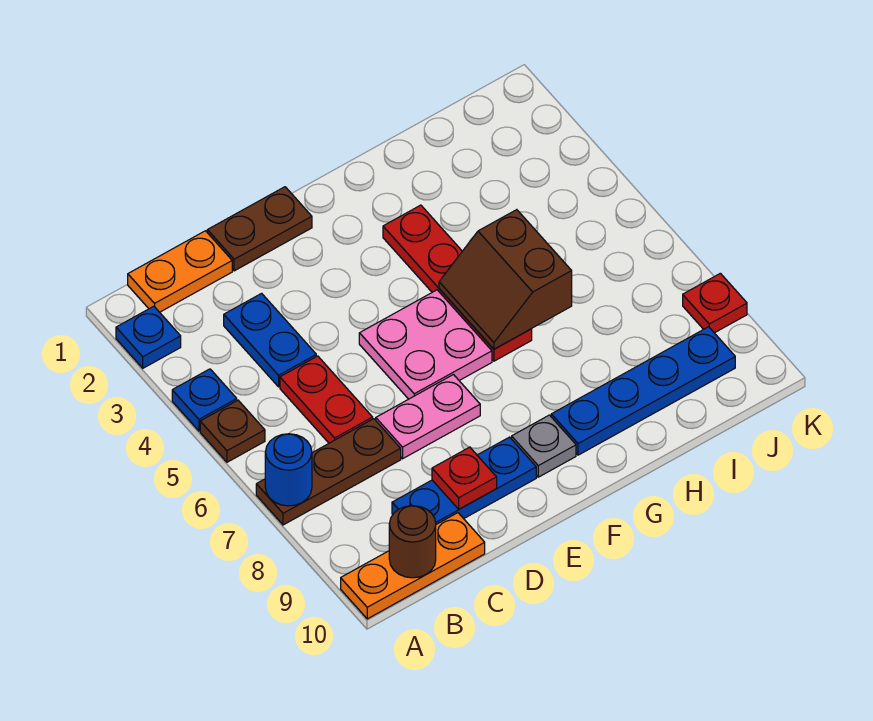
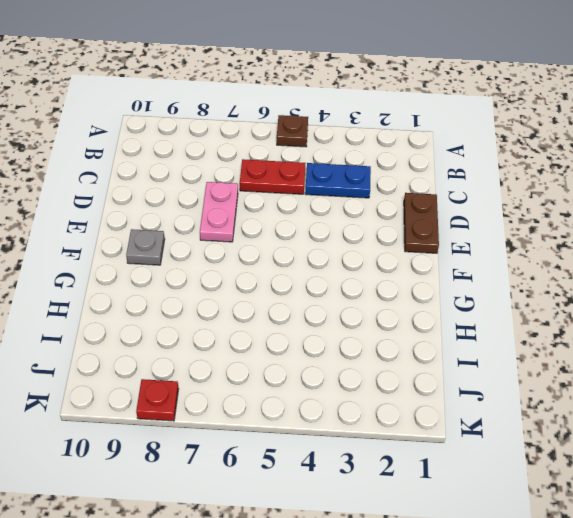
none -> blue plate A2 level 1
none -> blue plate A4 level 1
none -> brown plate A7:C7 level 1

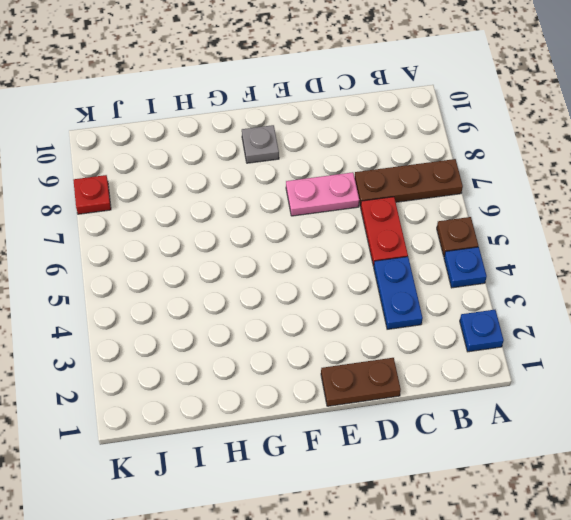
none -> orange plate A10:C10 level 1
none -> orange plate B1:C1 level 1
none -> blue plate C9:E9 level 1

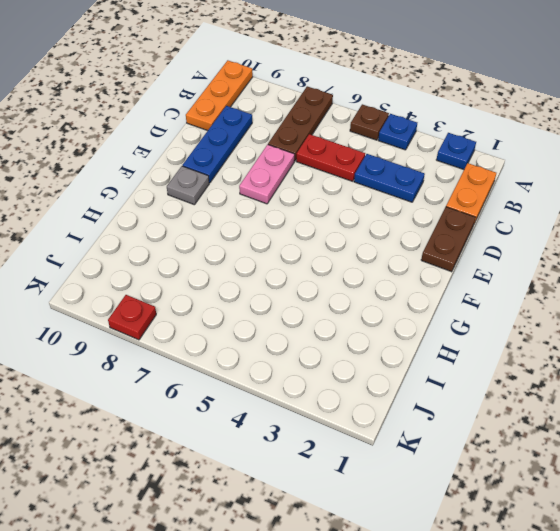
none -> pink plate E5:F6 level 1
none -> red plate G3:G6 level 1
none -> blue plate G9:J9 level 1

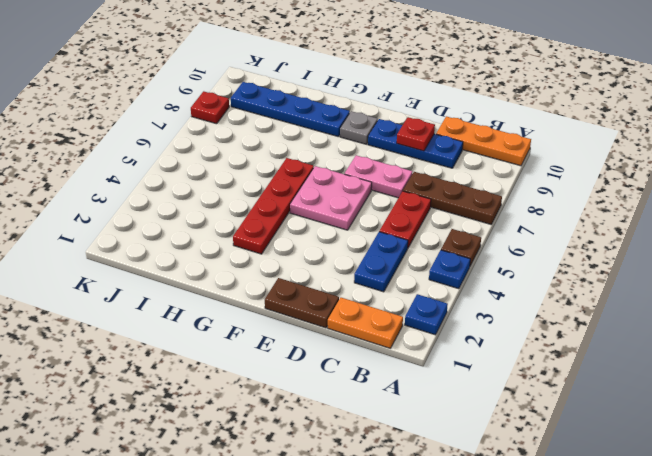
none -> blue round brick A7 level 2
none -> brown round brick B10 level 2
none -> brown slope G5:H6 level 2 top H

